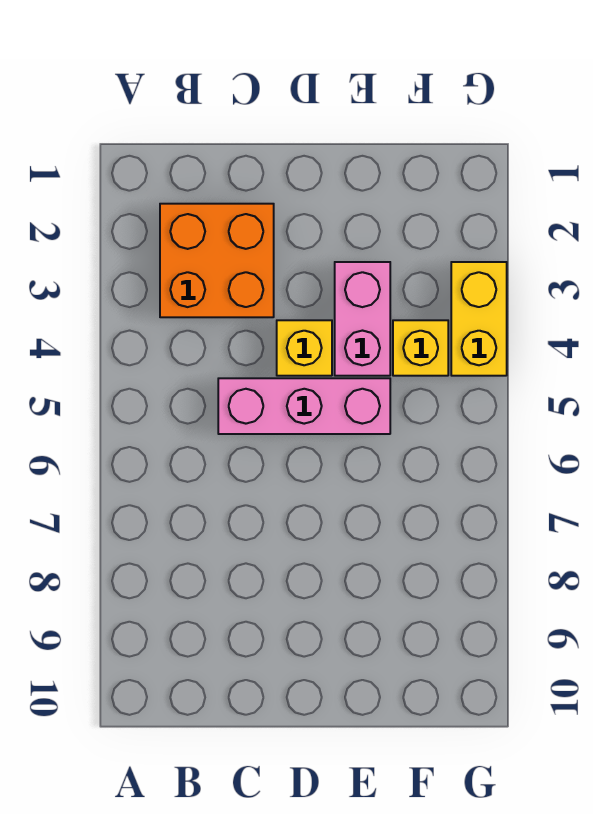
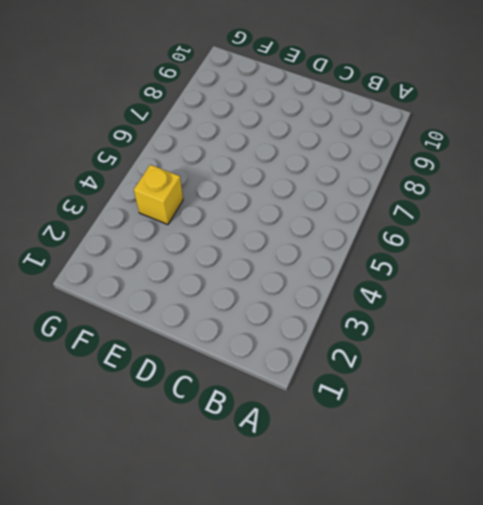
none -> orange brick B2:C3 level 1
none -> pink brick C5:E5 level 1

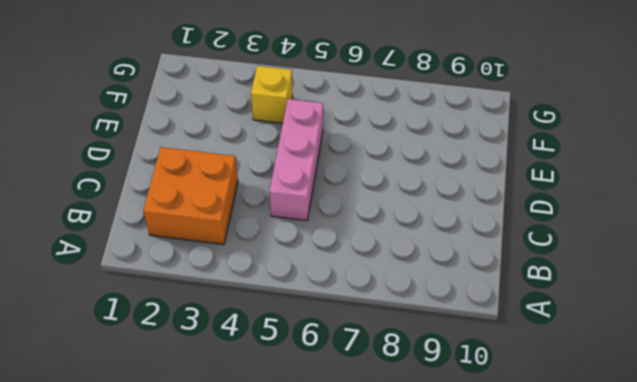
none -> yellow brick D4 level 1
none -> pink brick E3:E4 level 1

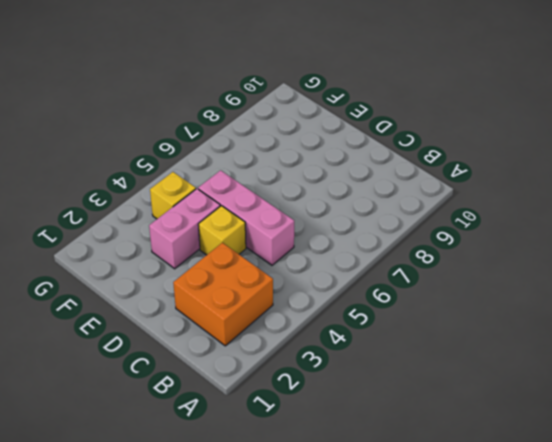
none -> yellow brick G3:G4 level 1

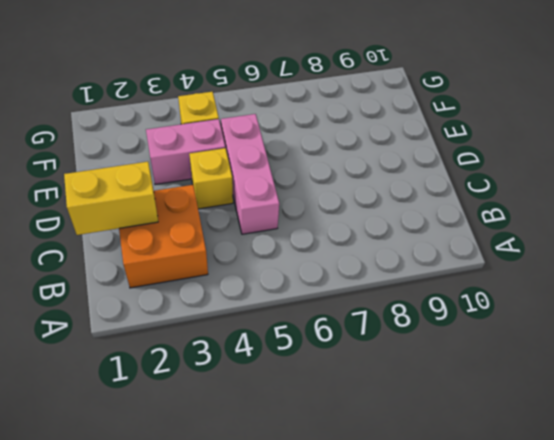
yellow brick C1:C2 level 2 -> yellow brick G3:G4 level 1

